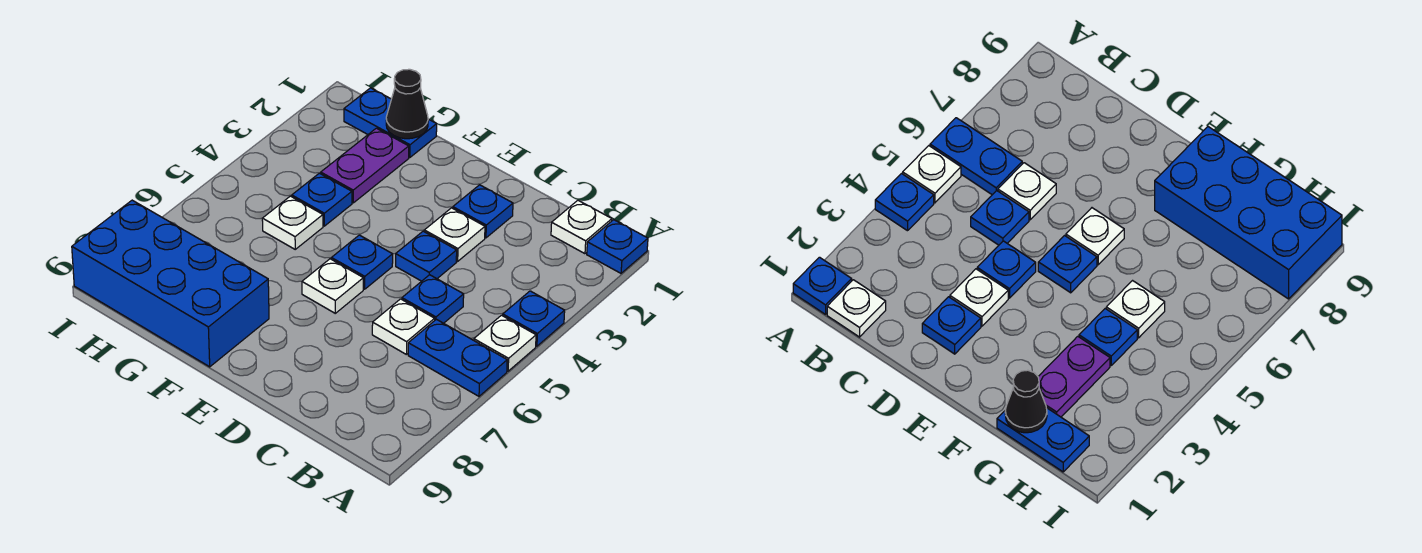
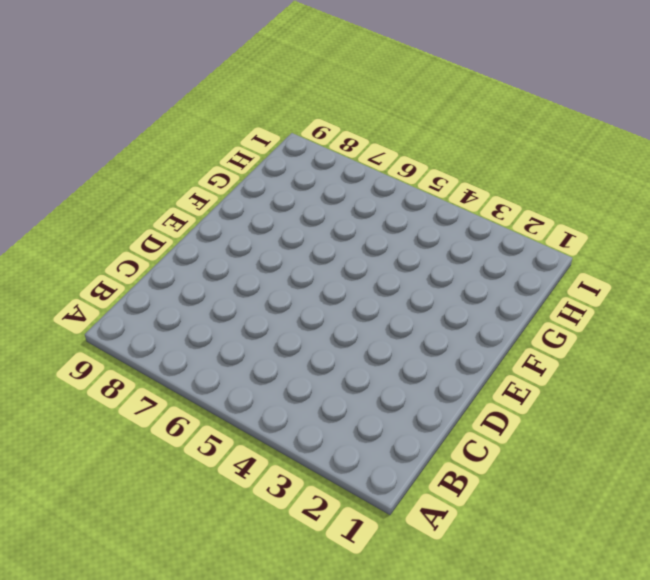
none -> blue plate A1 level 1
none -> blue plate A4 level 1
none -> white plate A5 level 1

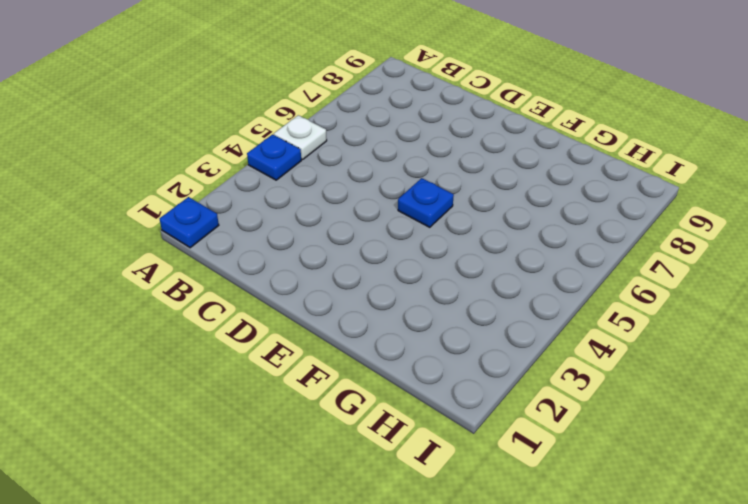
none -> blue plate A6:B6 level 1
none -> white plate B1 level 1
none -> blue plate C5 level 1

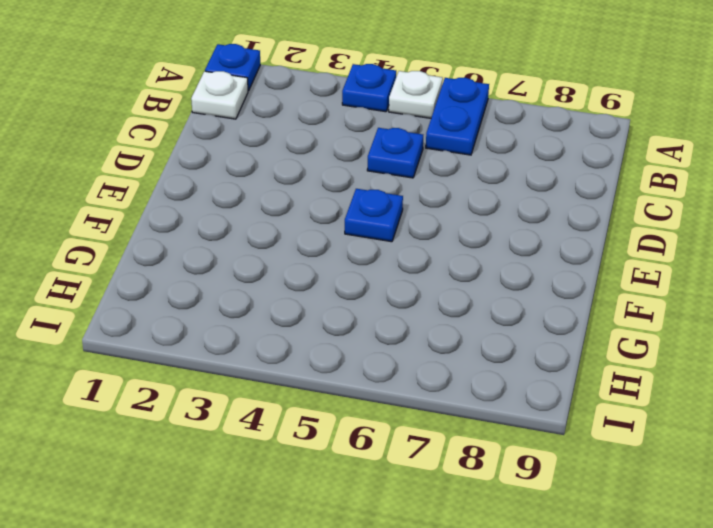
none -> white plate C6 level 1
none -> blue plate D2 level 1
none -> white plate D3 level 1

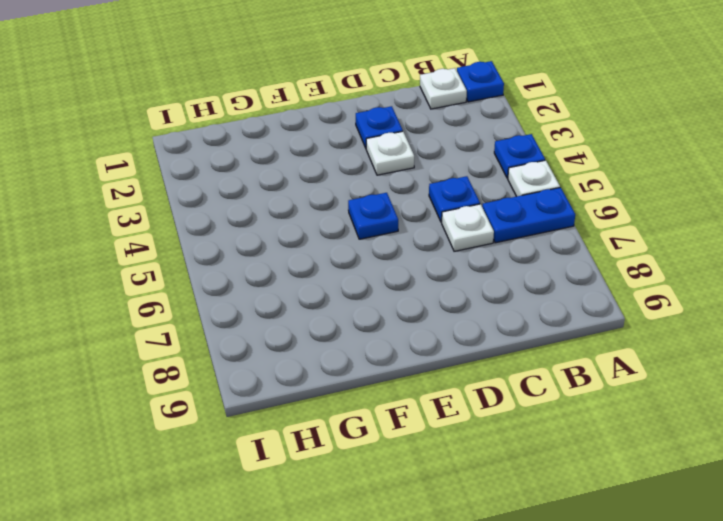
none -> blue plate D4 level 1
none -> white plate E6 level 1
none -> blue brick F8:I9 level 1

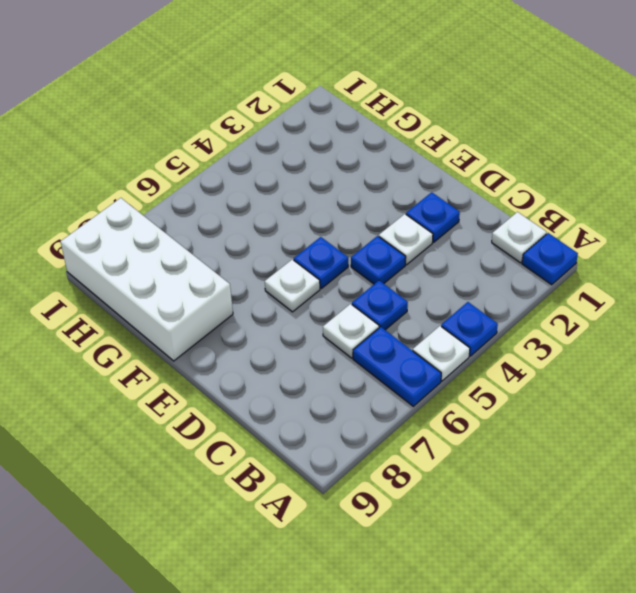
white brick F8:I9 level 1 -> blue brick F8:I9 level 1
none -> blue plate G1:H1 level 1
none -> purple plate G2:G3 level 1
none -> blue plate G4 level 1

